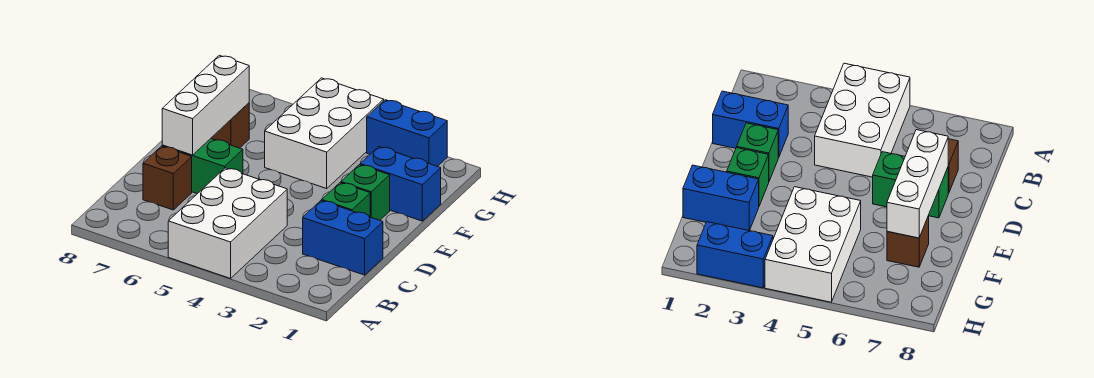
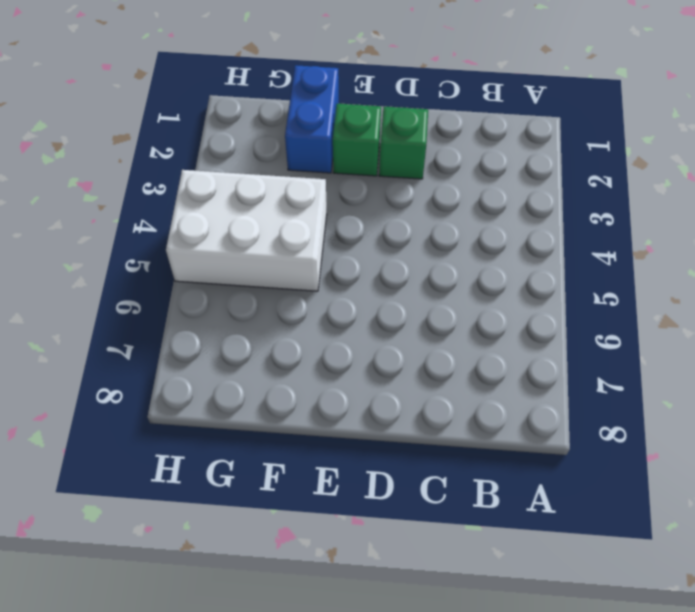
none -> white brick A4:C5 level 1
none -> blue brick C1:C2 level 1

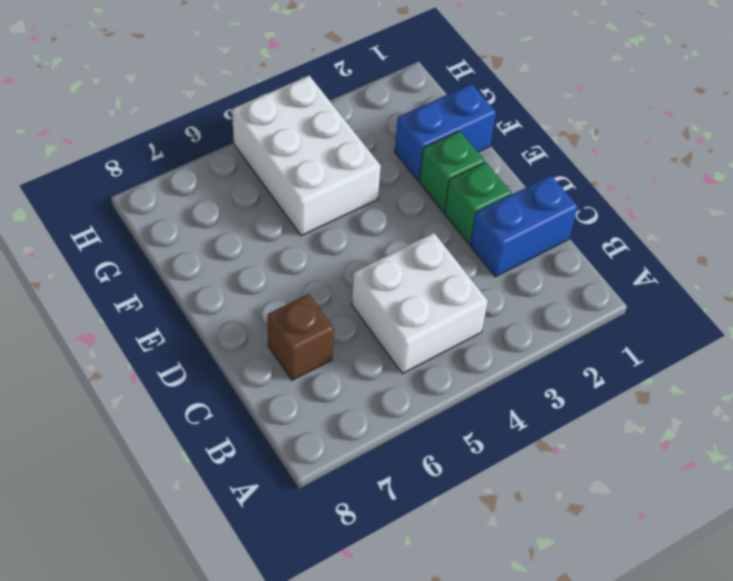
white brick B4:C5 level 1 -> white brick A4:C5 level 1
none -> green brick D6:D7 level 1
none -> brown brick F7 level 1

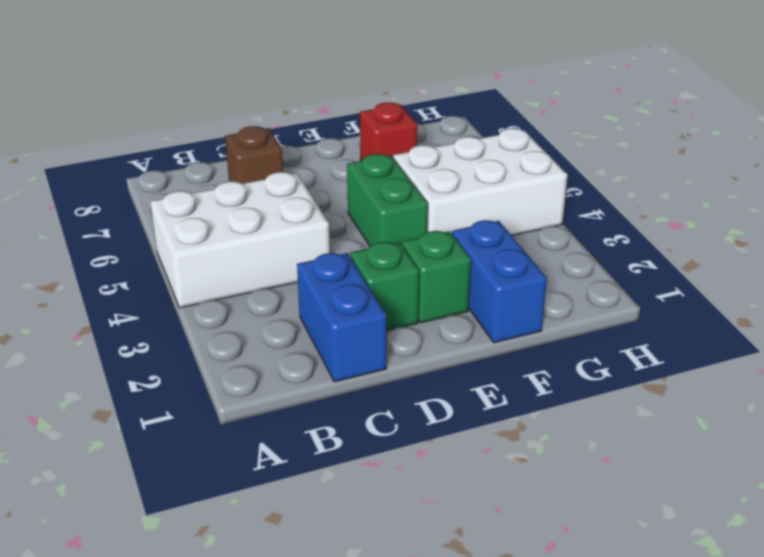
green brick E4:E5 level 1 -> green brick D6:D7 level 1
red brick F7 level 1 -> brown brick F7 level 1
none -> blue brick H2:H3 level 1
none -> white brick D7:F7 level 2

